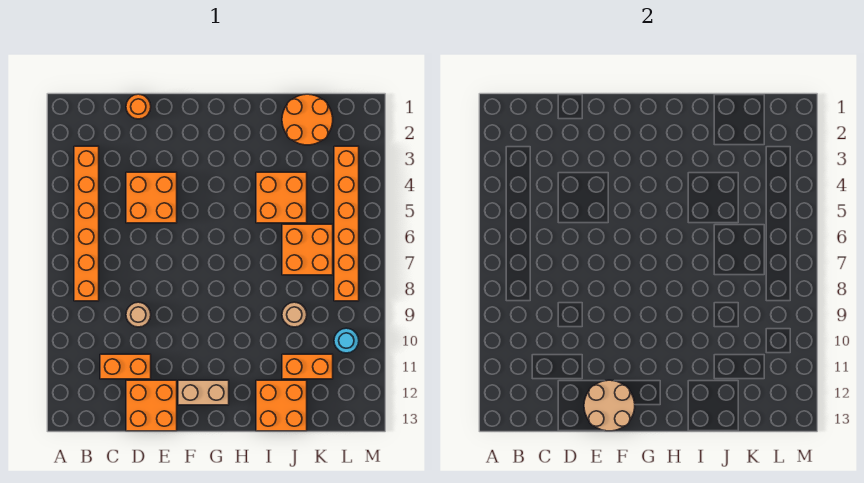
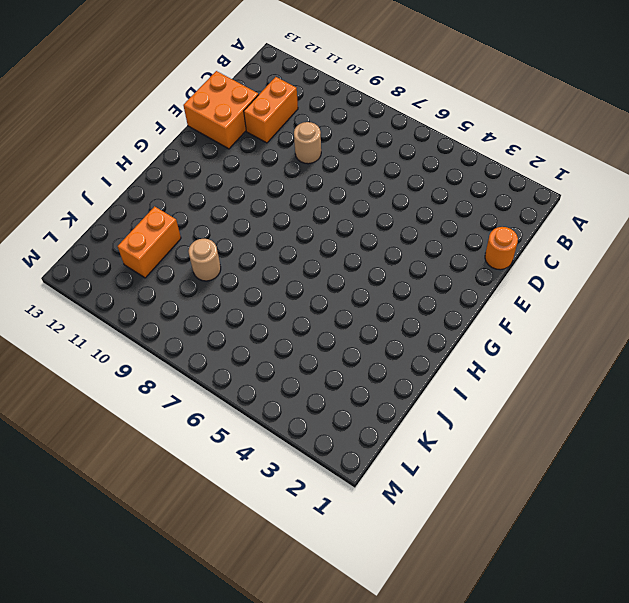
none -> orange brick B3:B8 level 1
none -> orange brick D4:E5 level 1
none -> tan brick F12:G12 level 1

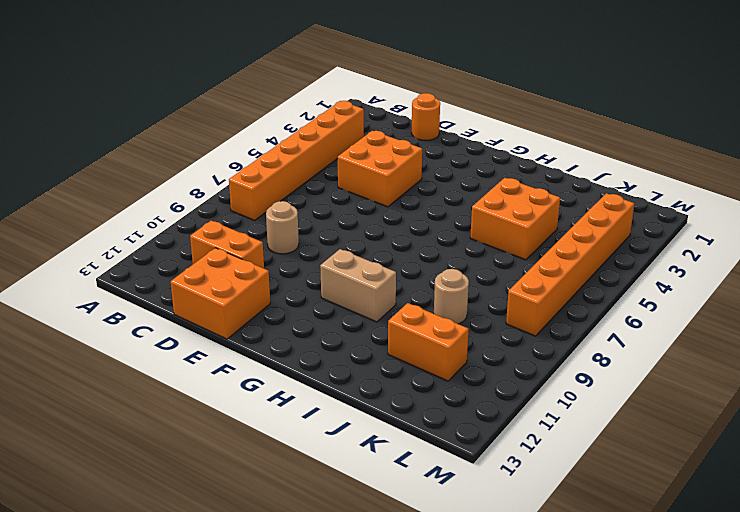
tan brick G10:H10 level 1 -> tan brick F12:G12 level 1
none -> orange brick I12:J13 level 1
none -> orange round brick J1:K2 level 1
none -> orange brick J6:K7 level 1

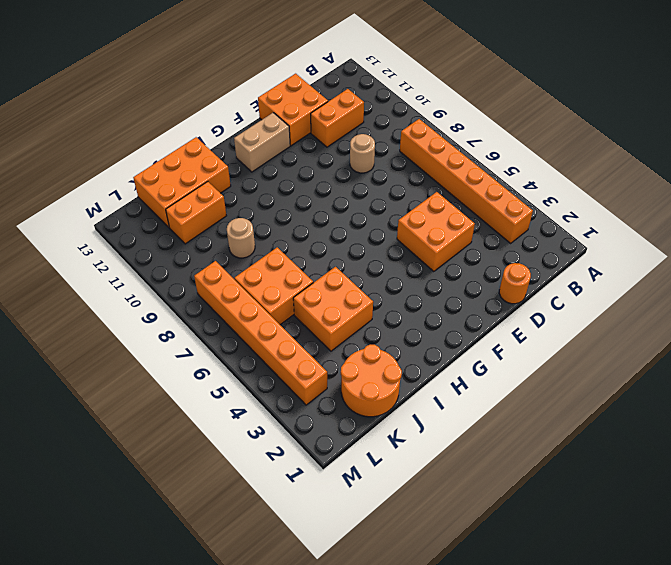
orange brick I12:K13 level 1 -> orange brick I12:J13 level 1
none -> cyan round brick L10 level 1
none -> tan round brick E12:F13 level 2

